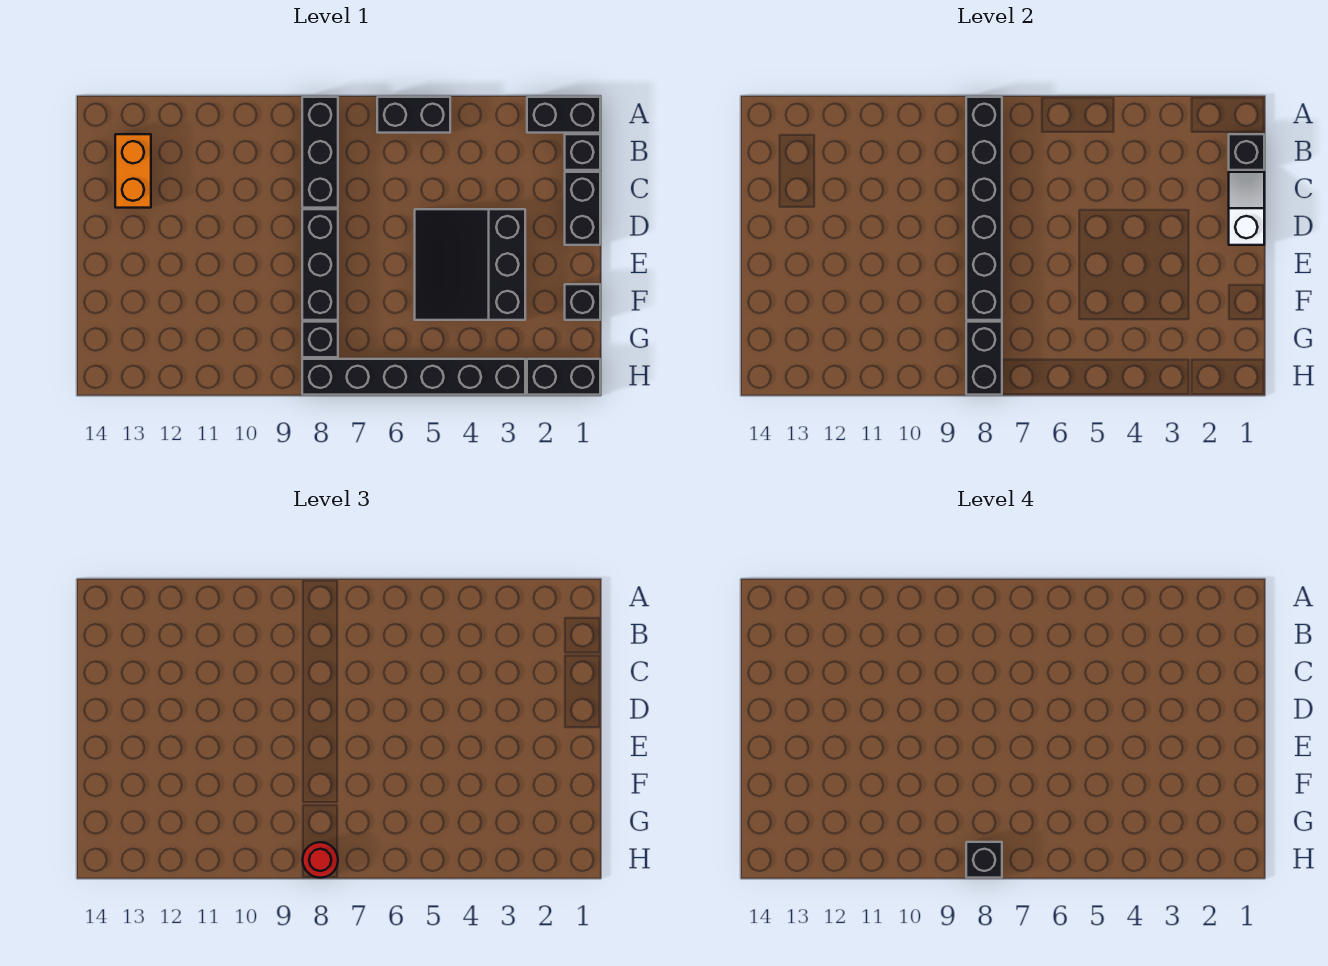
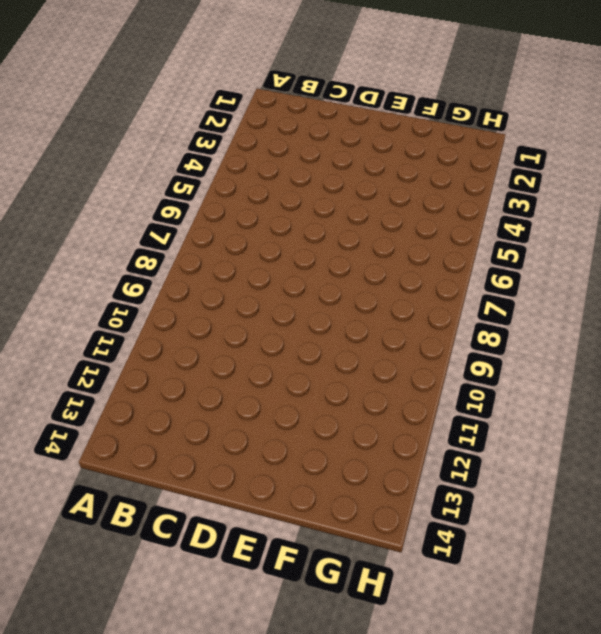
none -> black brick A1:A2 level 1
none -> black brick A5:A6 level 1
none -> black brick A8:C8 level 1

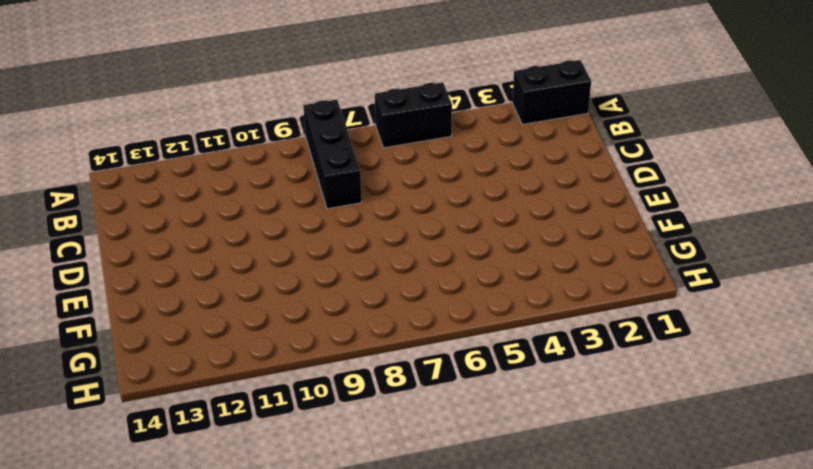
none -> black brick B1 level 1
none -> orange brick B13:C13 level 1
none -> black brick C1:D1 level 1

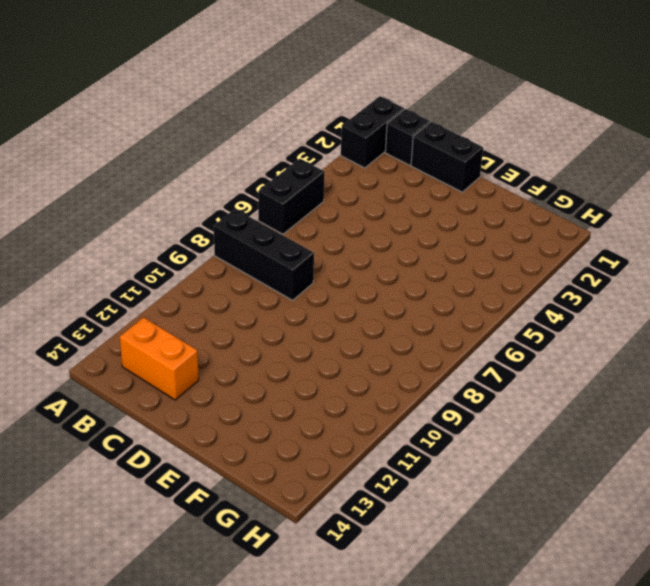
none -> black slope D3:F5 level 1 top 3
none -> black brick D8:F8 level 1
none -> black brick F1 level 1

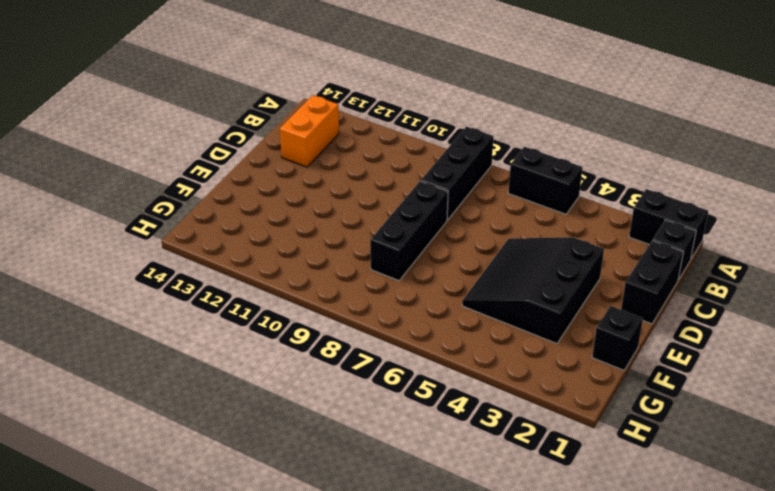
none -> black brick G8 level 1
none -> black brick H1:H2 level 1
none -> black brick H3:H8 level 1

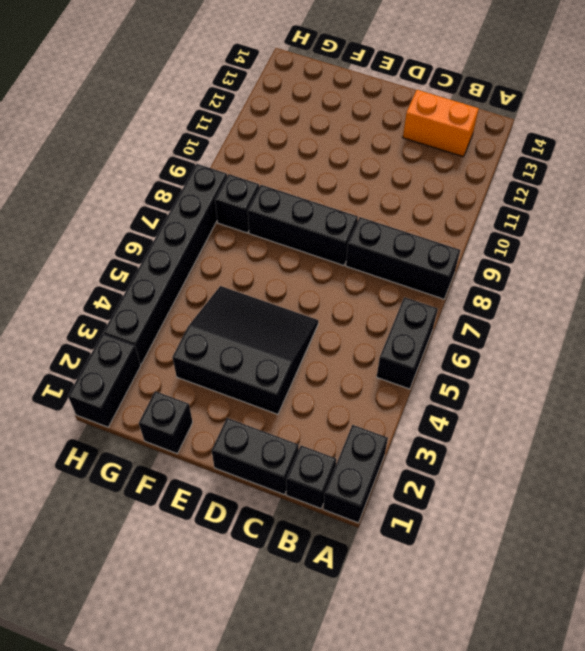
none -> black brick A8:F8 level 2
none -> black brick B1 level 2
none -> white slope C1:D1 level 2 top D

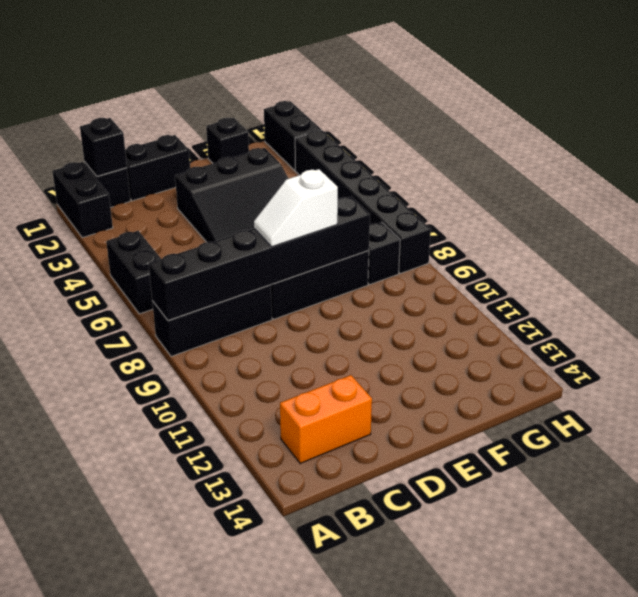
white slope D8:E8 level 3 top E -> white slope C1:D1 level 2 top D
none -> black brick G8:H8 level 2
none -> red round brick H8 level 3
none -> black brick H8 level 4

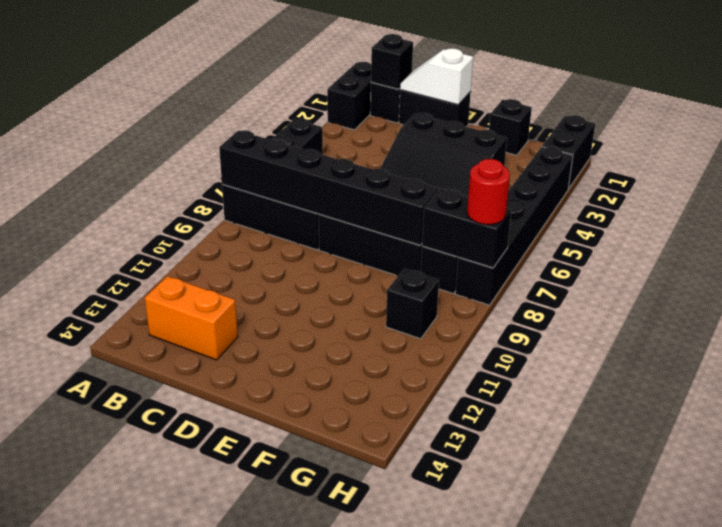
black brick G10 level 1 -> black brick H8 level 4

